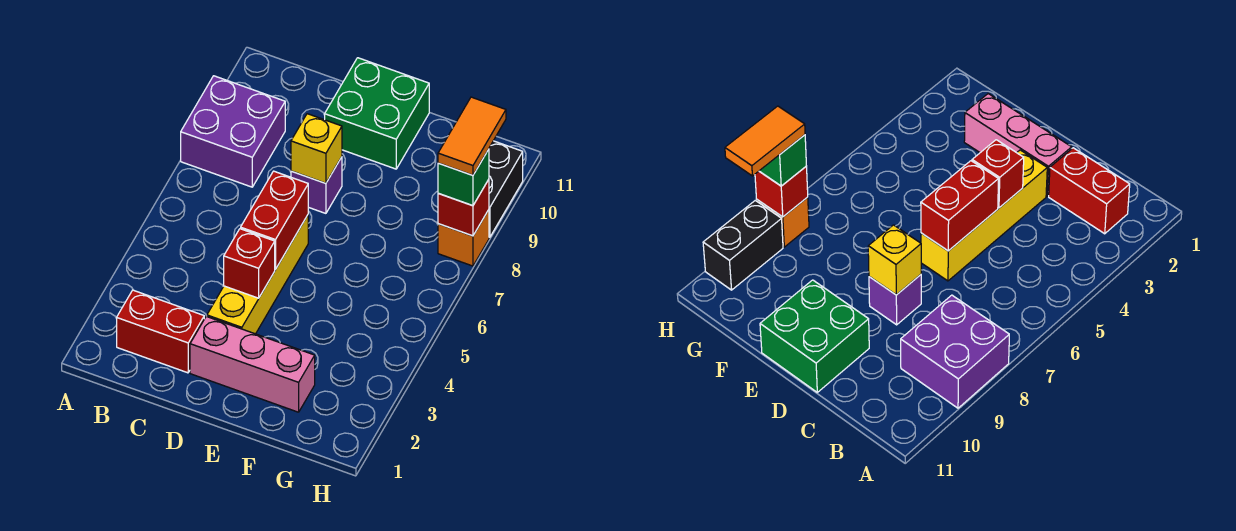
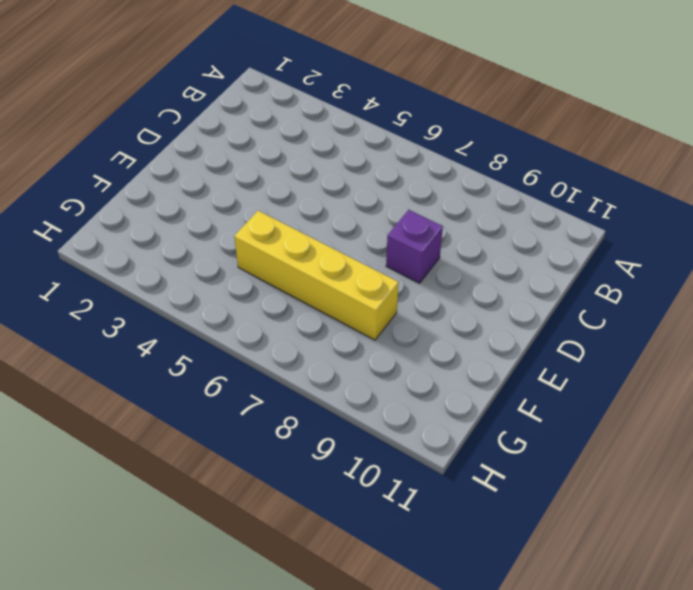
yellow brick F5:F8 level 1 -> yellow brick D3:D6 level 1
none -> purple brick A8:B9 level 1
none -> red brick B2:C2 level 1
none -> pink brick D2:F2 level 1

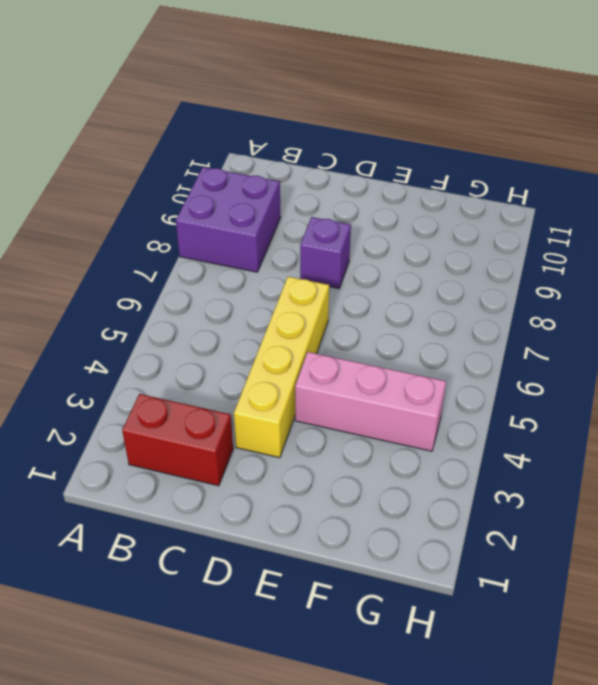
pink brick E4:G4 level 1 -> pink brick D2:F2 level 1
none -> green brick D10:E11 level 1
none -> orange brick H8 level 1
none -> black brick H9:H10 level 1

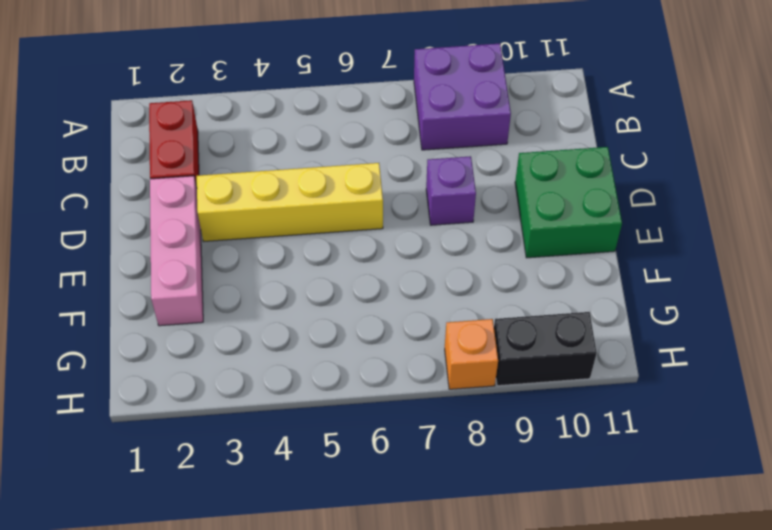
none -> red brick D4 level 2
none -> red brick D5:D6 level 2
none -> yellow brick D8 level 2

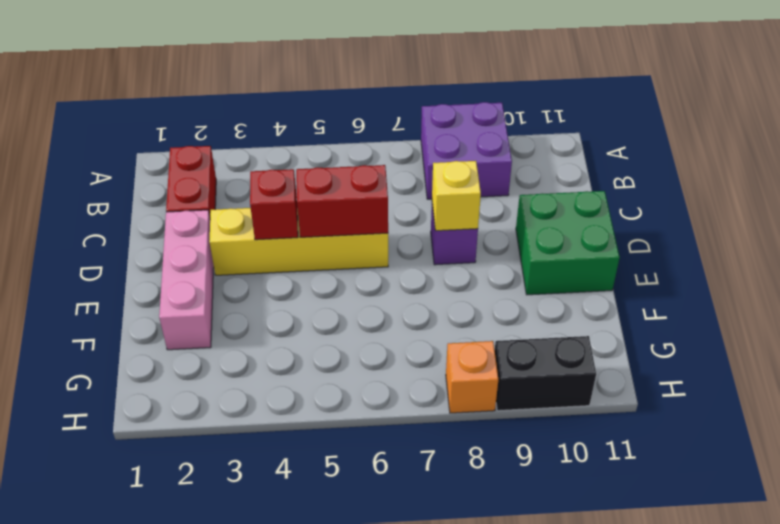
none -> red brick H8 level 2
none -> green brick H8 level 3
none -> orange tile H8:H9 level 4

